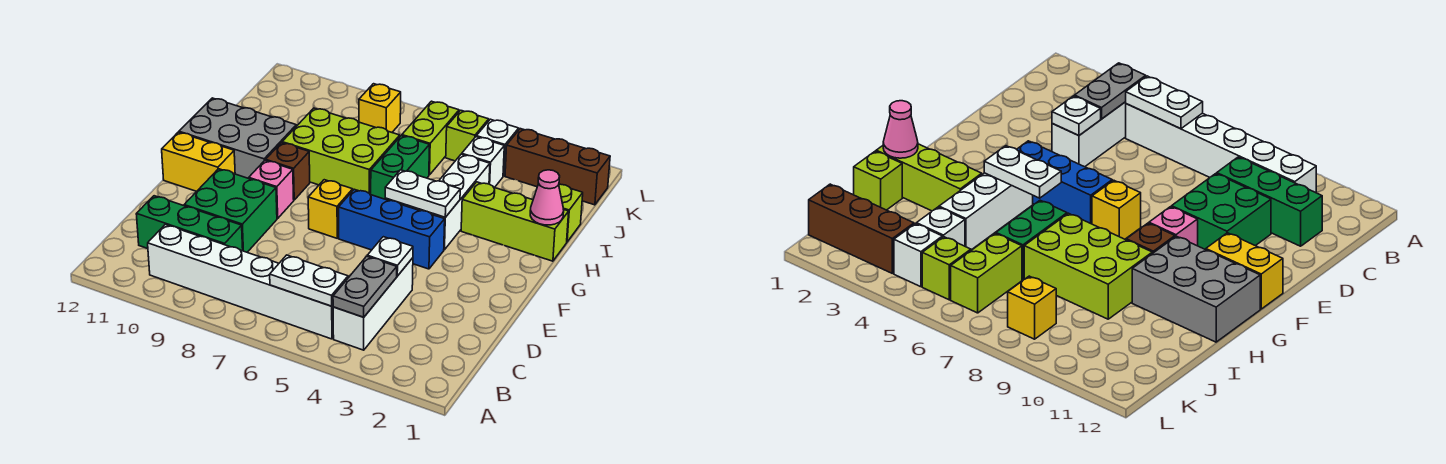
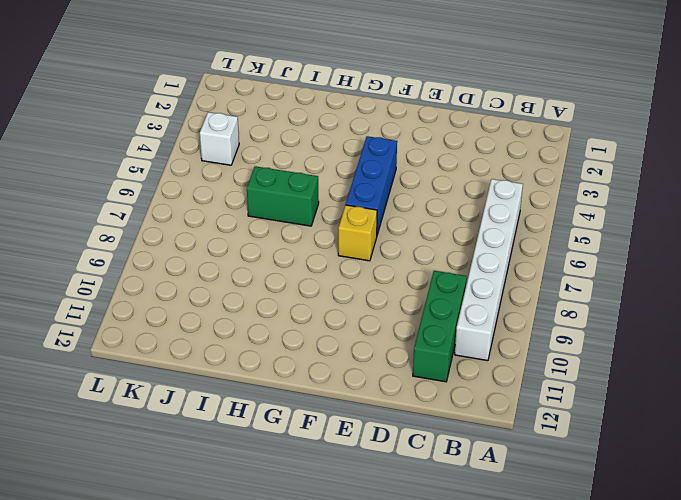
none -> white brick B4:D4 level 1
none -> green brick D9:E10 level 1
none -> pink brick F9 level 1

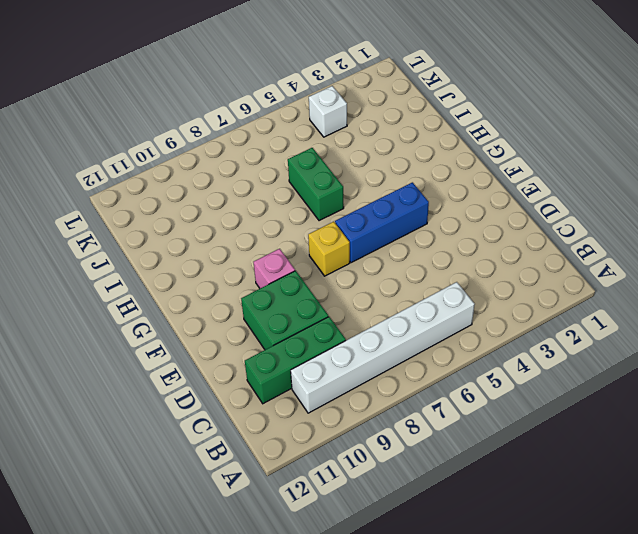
none -> white brick B4:D4 level 1
none -> yellow brick F11:F12 level 1
none -> white brick G4:I4 level 1

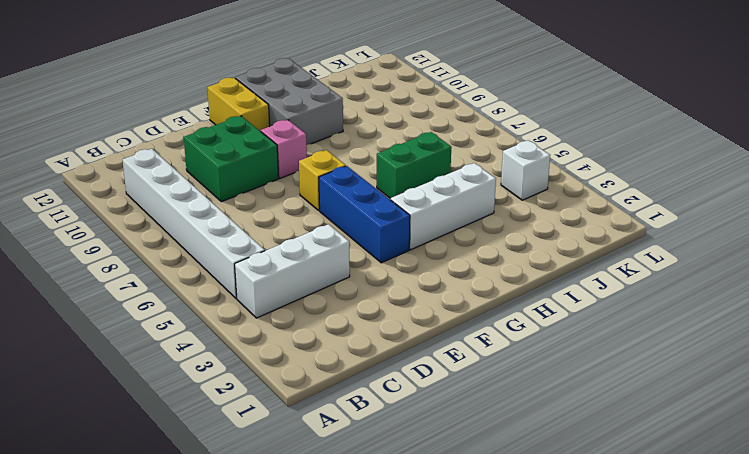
none -> green brick C9:C11 level 1
none -> brown brick G9 level 1
none -> lime brick H1:H3 level 1

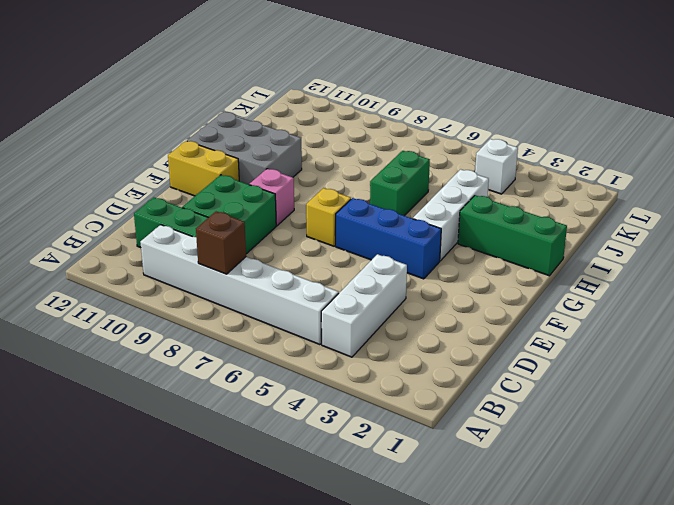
brown brick B8 level 2 -> brown brick G9 level 1
green brick H1:H3 level 1 -> lime brick H1:H3 level 1
none -> lime brick H7:I9 level 1
none -> lime brick I1 level 1
none -> white brick J4 level 1

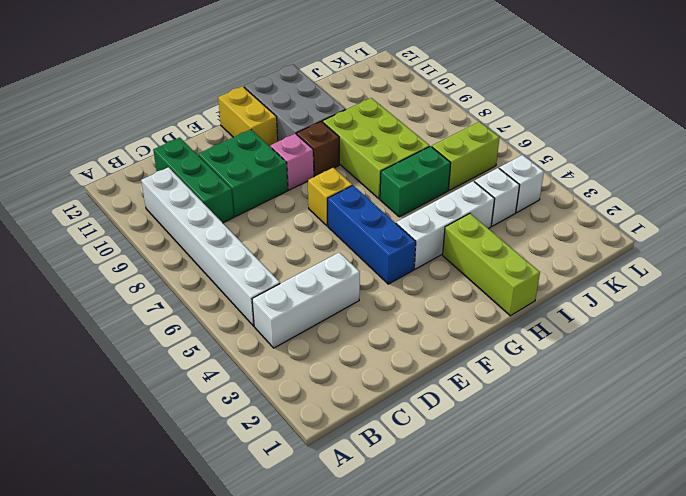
none -> lime brick I1 level 1
none -> brown brick K1:K3 level 1
none -> lime brick K5 level 1

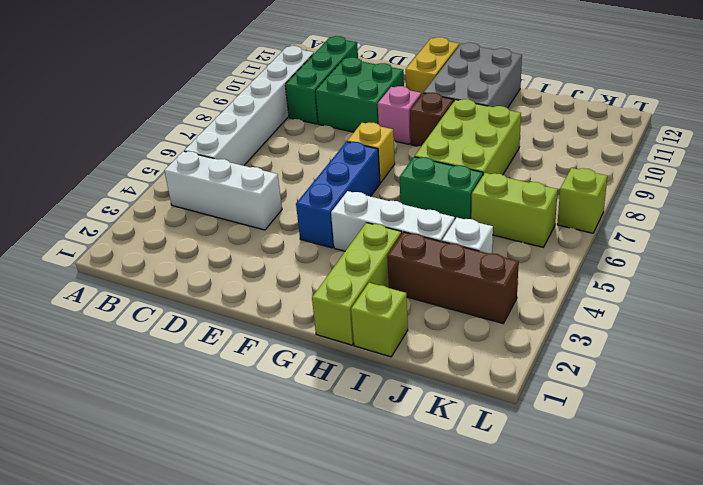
brown brick I3:K3 level 1 -> brown brick K1:K3 level 1
lime brick L7 level 1 -> lime brick K5 level 1
none -> white brick K4 level 1
none -> yellow brick K8 level 1
none -> grey plate B4:C4 level 2

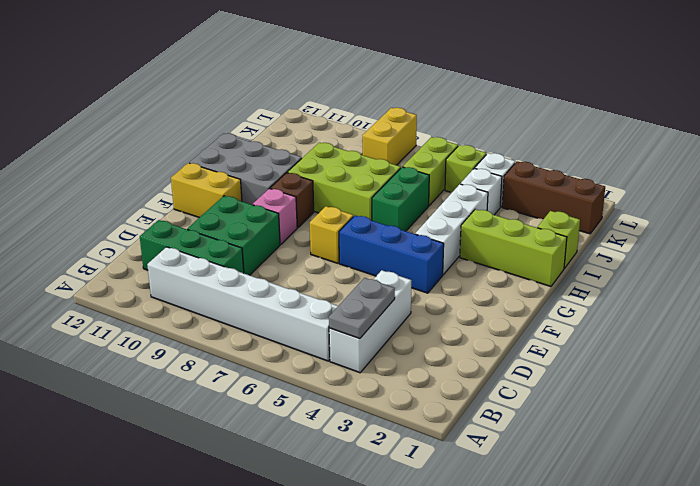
yellow brick K8:L8 level 1 -> yellow brick K8 level 1
none -> white plate B5:B6 level 2
none -> white plate D4 level 2
none -> white plate G4:G5 level 2

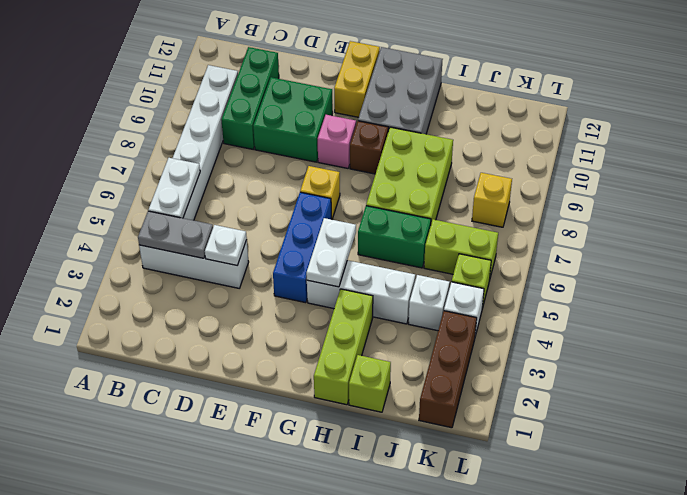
none -> pink cone H1 level 2

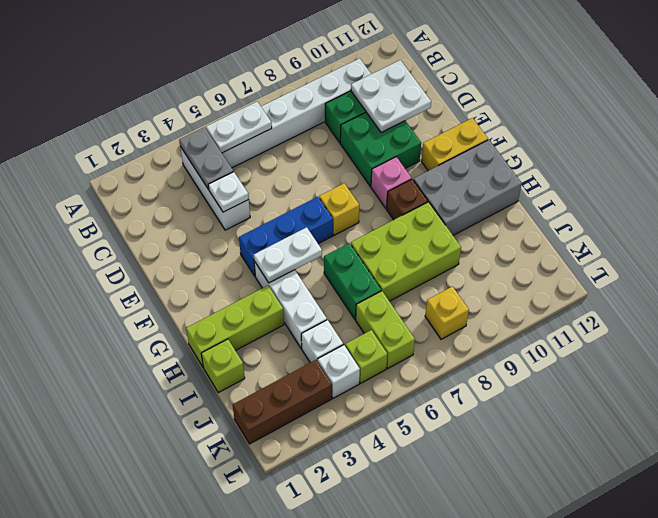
white plate C10:D11 level 2 -> none
none -> pink cone H1 level 2

